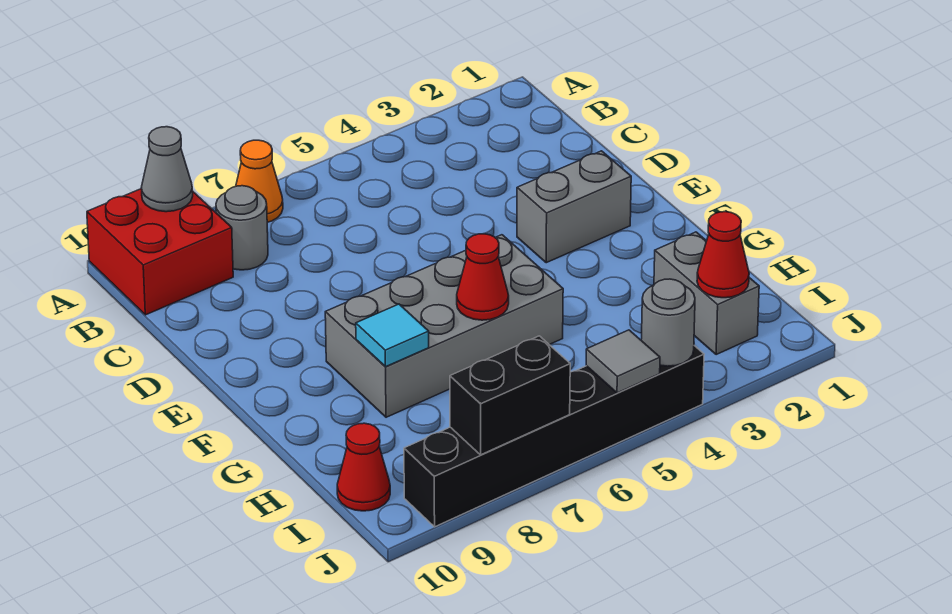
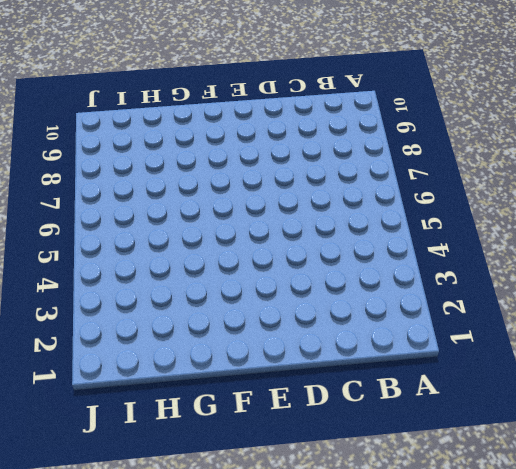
none -> orange cone A7 level 1
none -> red brick A9:B10 level 1
none -> grey round brick B8 level 1

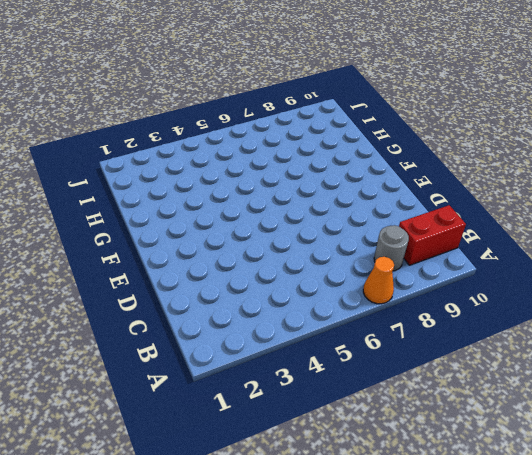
red brick B9:B10 level 1 -> red brick A9:B10 level 1
none -> grey brick E2:E3 level 1
none -> grey brick F5:G8 level 1
none -> grey brick H2:I2 level 1

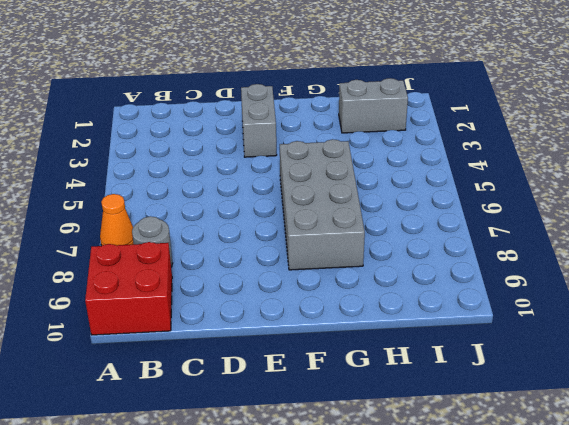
none -> red cone I10 level 1
none -> black brick J4:J9 level 1
none -> grey cone A9 level 2

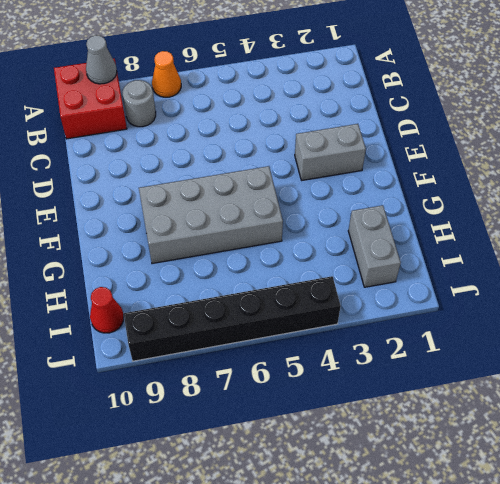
none -> red cone G6 level 2
none -> cyan tile G8 level 2
none -> red cone I2 level 2

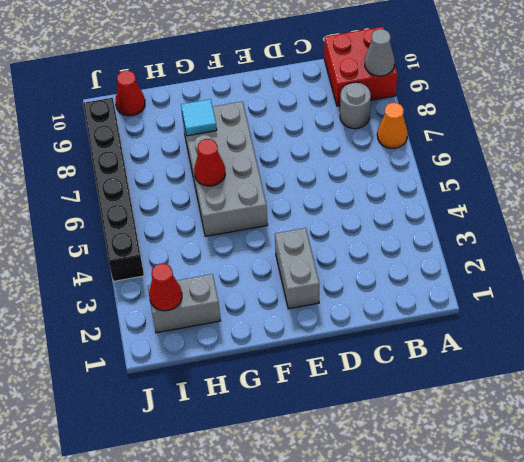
none -> grey round brick J4 level 2
none -> grey tile J5 level 2
none -> black brick J7:J8 level 2

